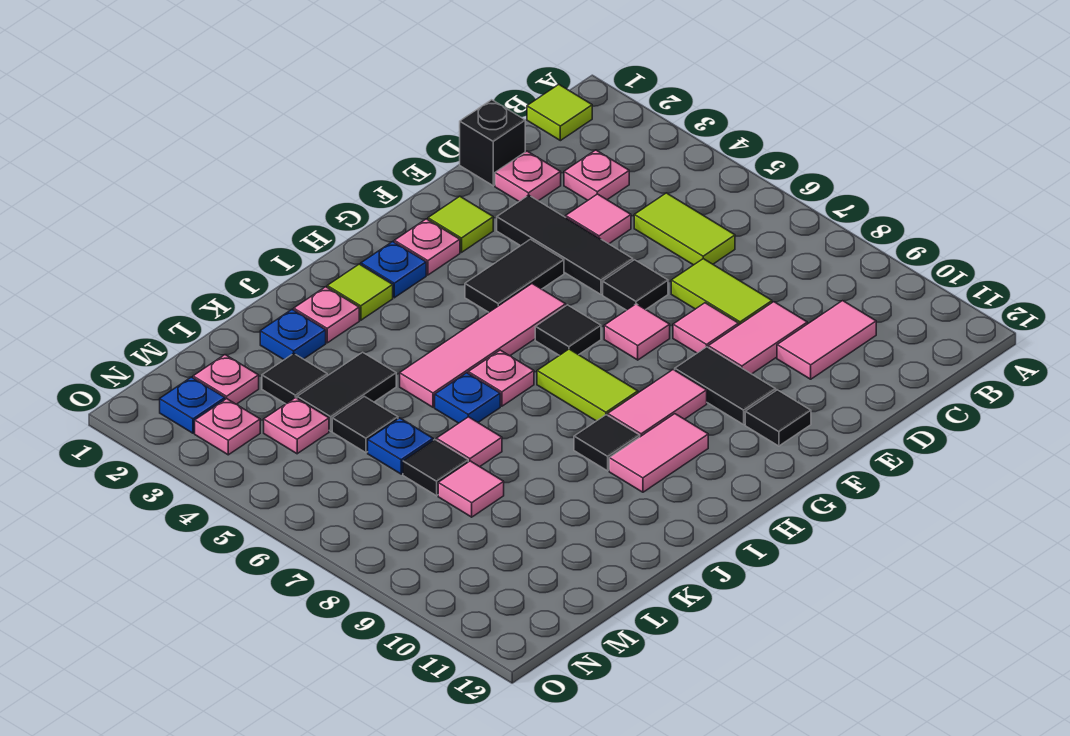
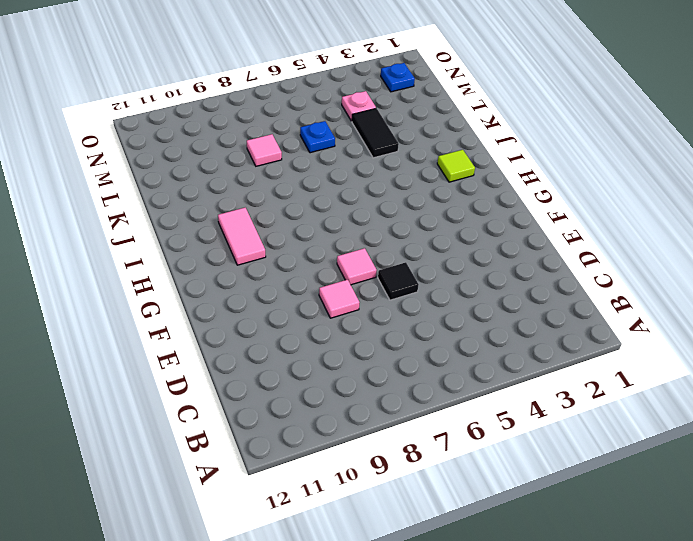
none -> lime tile B1 level 1
none -> pink plate C3 level 1
none -> lime tile C5:C6 level 1
none -> pink tile C10:D10 level 1

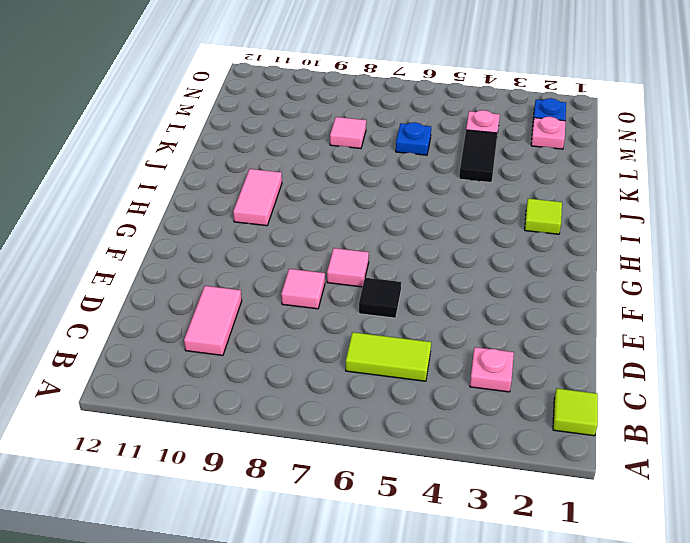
none -> black brick D1 level 1
none -> pink plate D2 level 1
none -> pink tile D4 level 1
none -> lime tile D7:D8 level 1

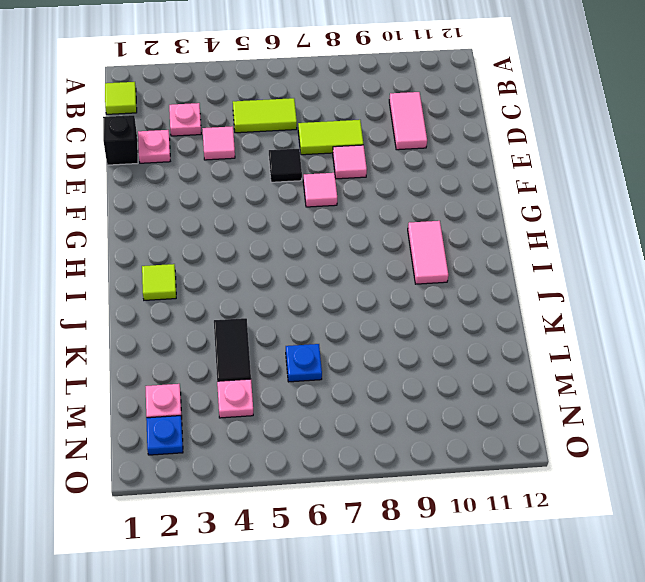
none -> pink tile D9:E9 level 1
none -> black tile E3:E5 level 1
none -> lime tile F2 level 1
none -> black tile F4:G4 level 1

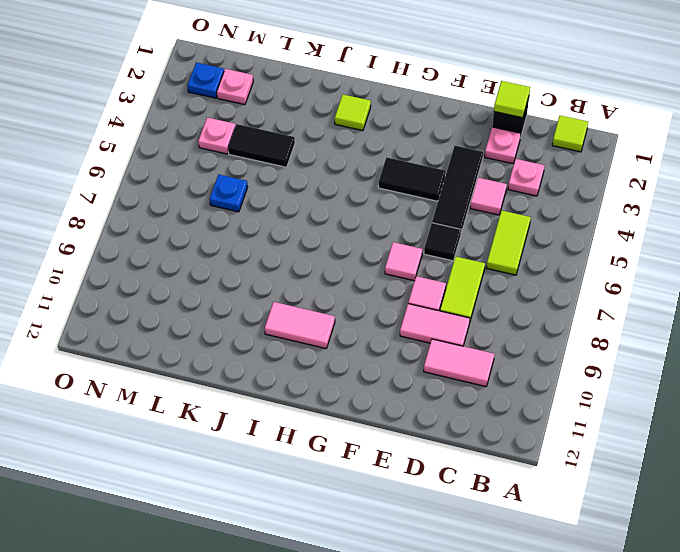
lime tile D1 level 2 -> lime tile F2 level 1
none -> black tile F9:F10 level 1
none -> black tile F11 level 1
none -> pink plate G2 level 1
none -> pink tile G5:J5 level 1

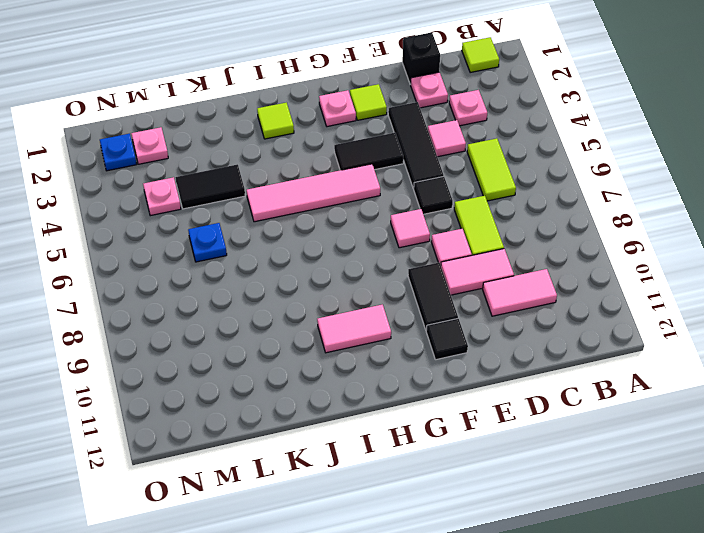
none -> black tile G6 level 1
none -> pink tile G9:H9 level 1
none -> blue plate H2 level 1
none -> lime tile H7:H8 level 1

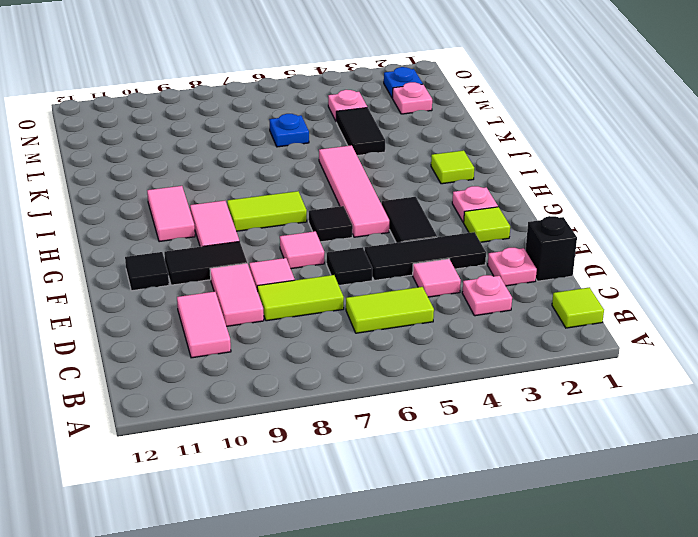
none -> blue plate H2 level 1
none -> pink plate I6 level 1
none -> black tile I9 level 1
none -> pink plate J2 level 1

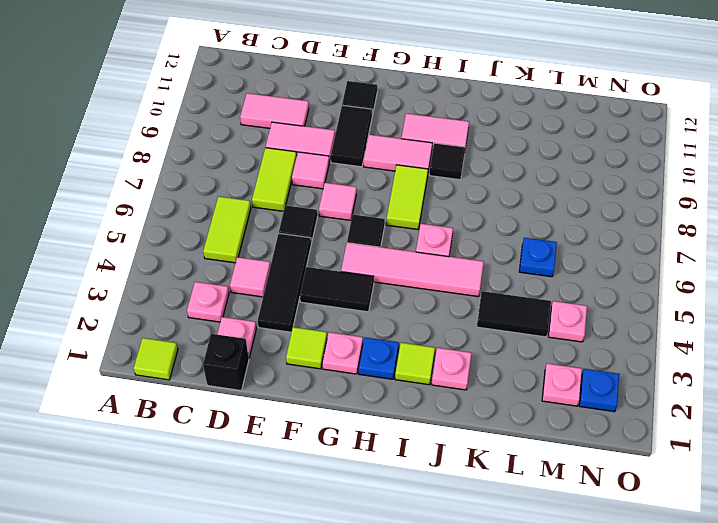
none -> blue plate J6 level 1
none -> blue plate K2 level 1
none -> pink tile K7 level 1
none -> black tile L3 level 1

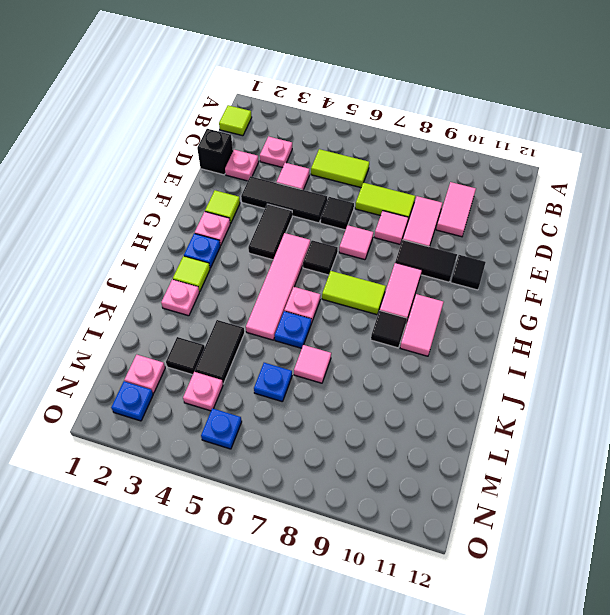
blue plate N5 level 1 -> blue plate K2 level 1
none -> black tile L5 level 1
none -> black tile L7 level 1
none -> pink tile L8 level 1
none -> pink plate N3 level 1

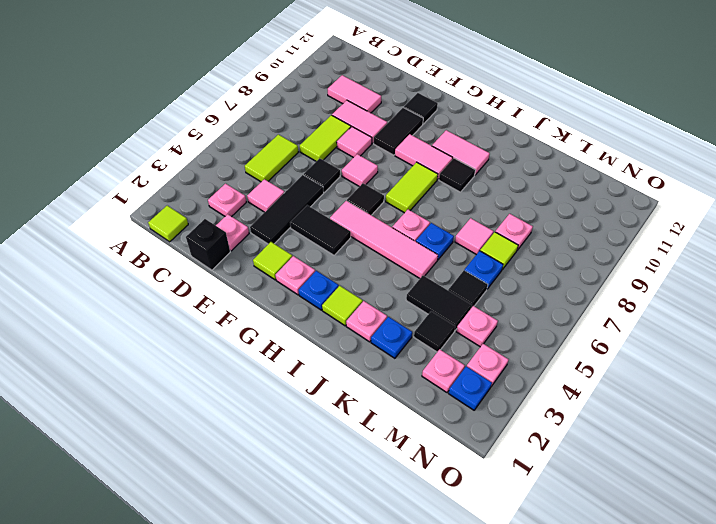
lime tile L7 level 1 -> black tile L7 level 1
pink plate L8 level 1 -> pink tile L8 level 1

